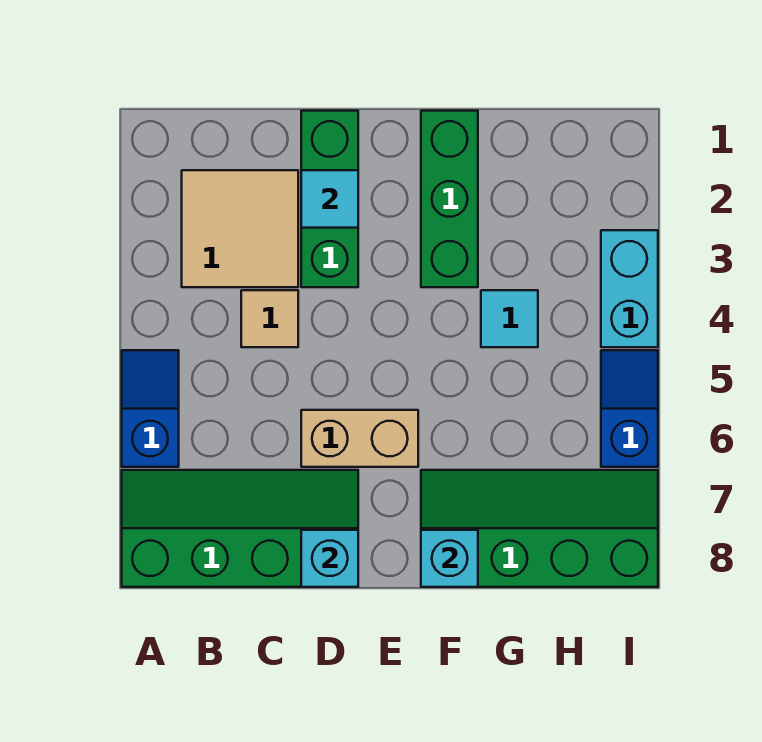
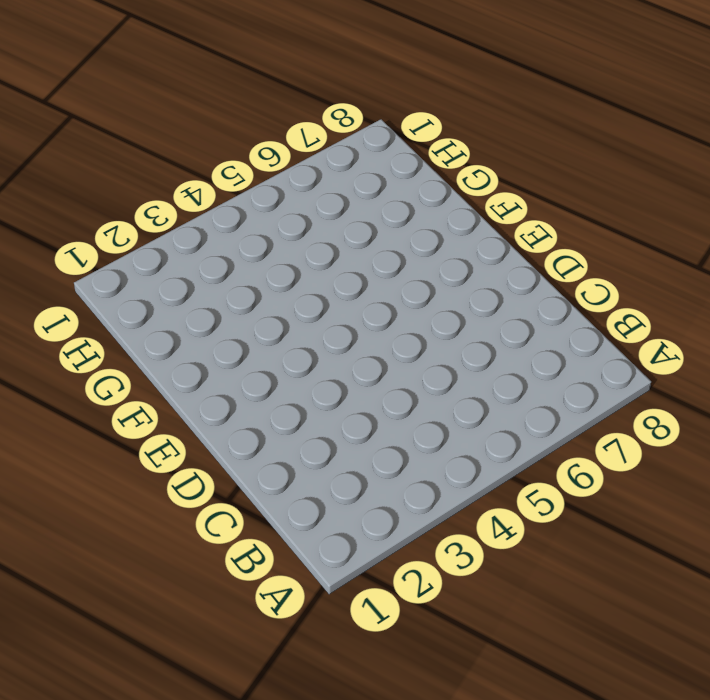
none -> blue slope A5:A6 level 1 top 6
none -> green slope A7:D8 level 1 top 8
none -> tan tile B2:C3 level 1

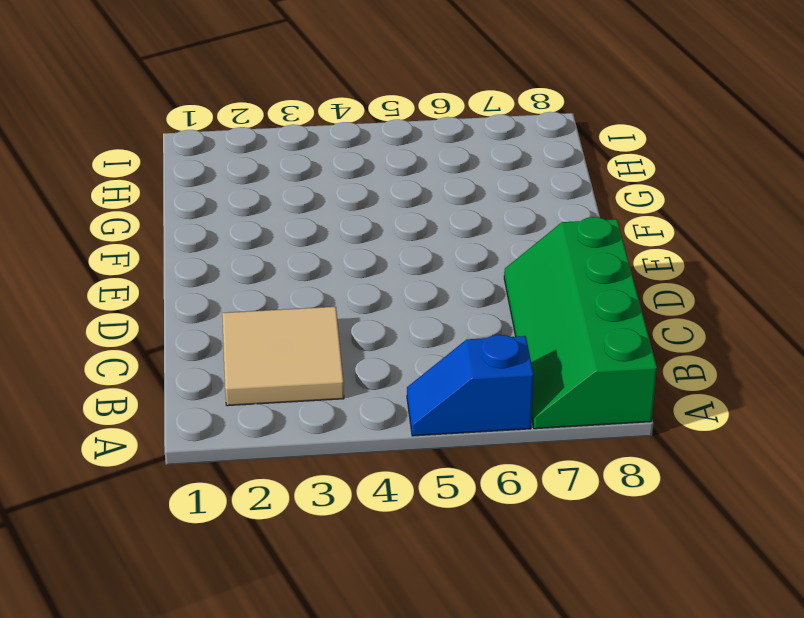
none -> tan tile C4 level 1
none -> green brick D1:D3 level 1
none -> tan brick D6:E6 level 1

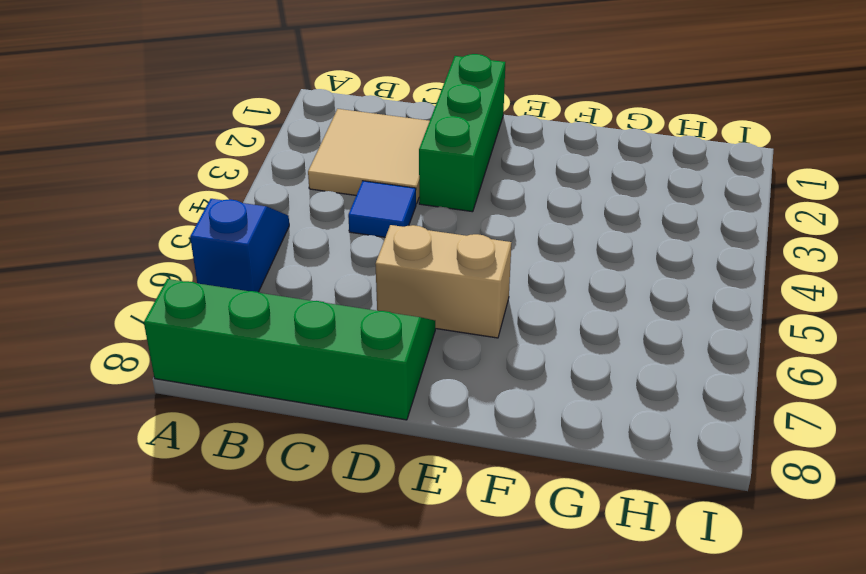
blue tile C4 level 1 -> tan tile C4 level 1
none -> green brick F1:F3 level 1
none -> green slope F7:I8 level 1 top 8
none -> cyan tile G4 level 1

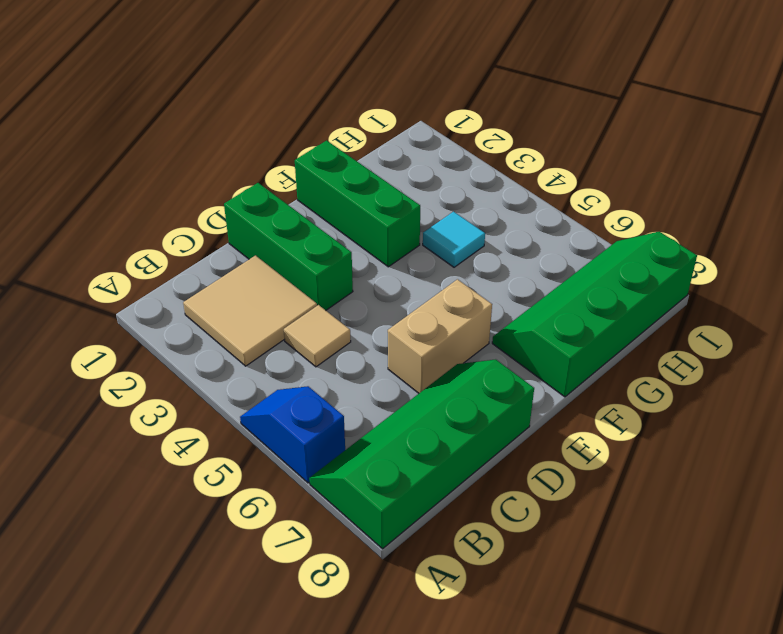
none -> cyan brick I3:I4 level 1
none -> blue slope I5:I6 level 1 top 6
none -> cyan tile D2 level 2

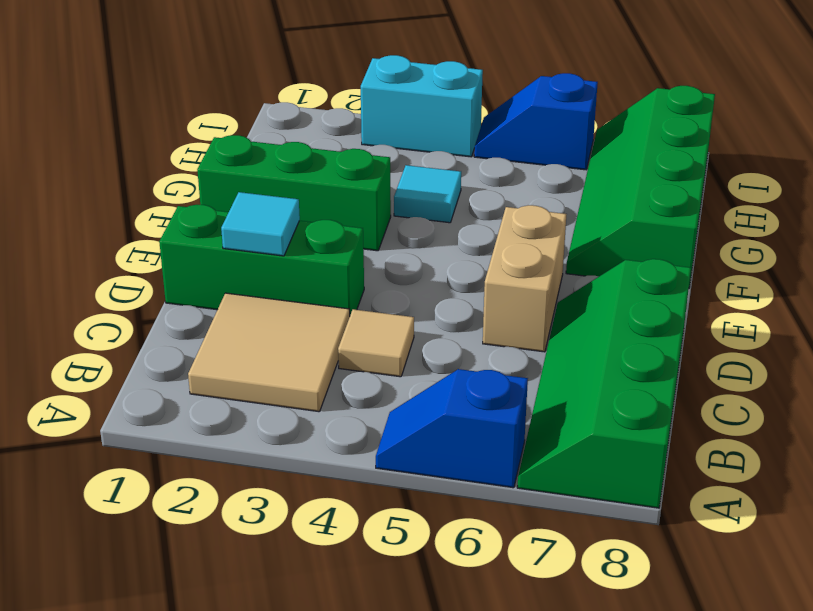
none -> cyan brick D8 level 2
none -> cyan brick F8 level 2

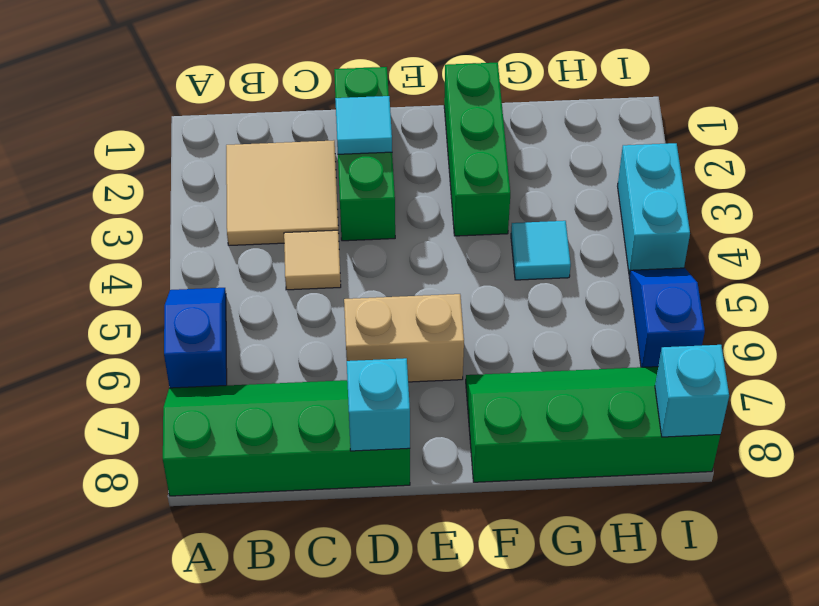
cyan brick I8 level 2 -> cyan brick F8 level 2

